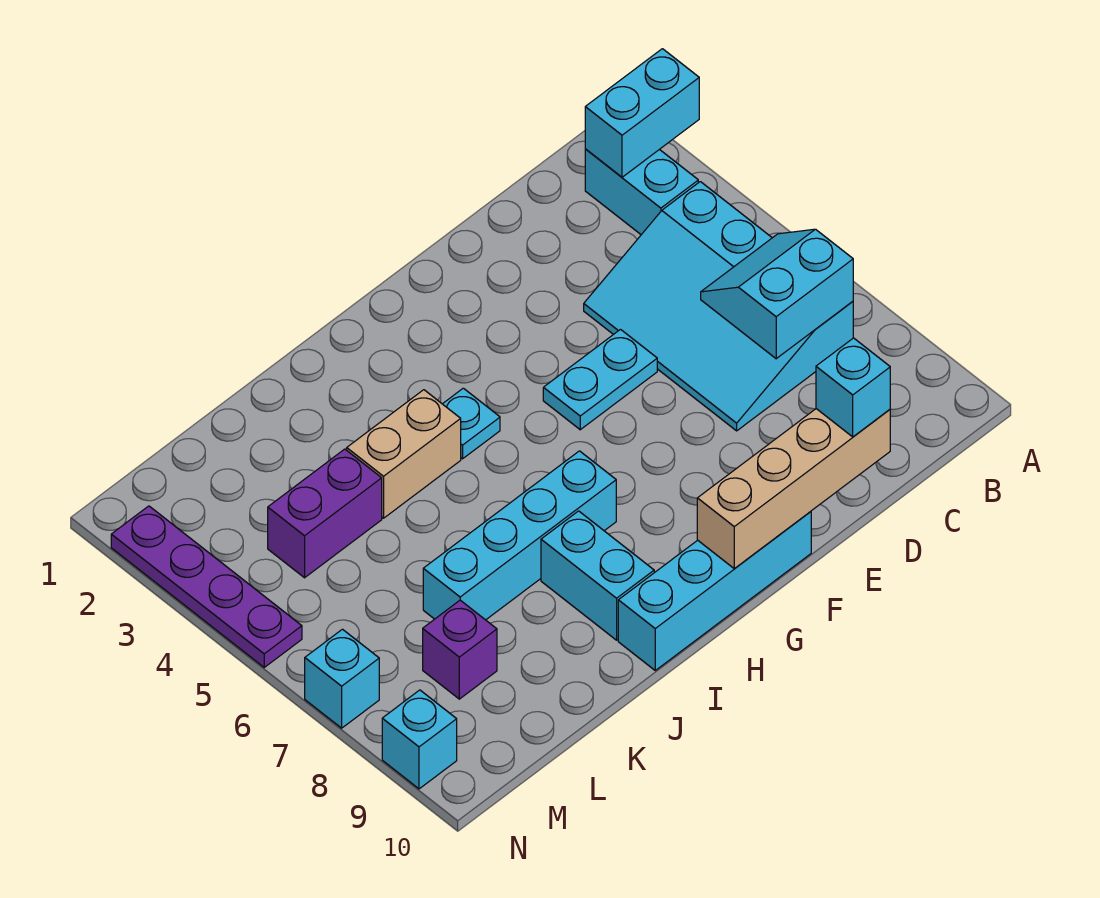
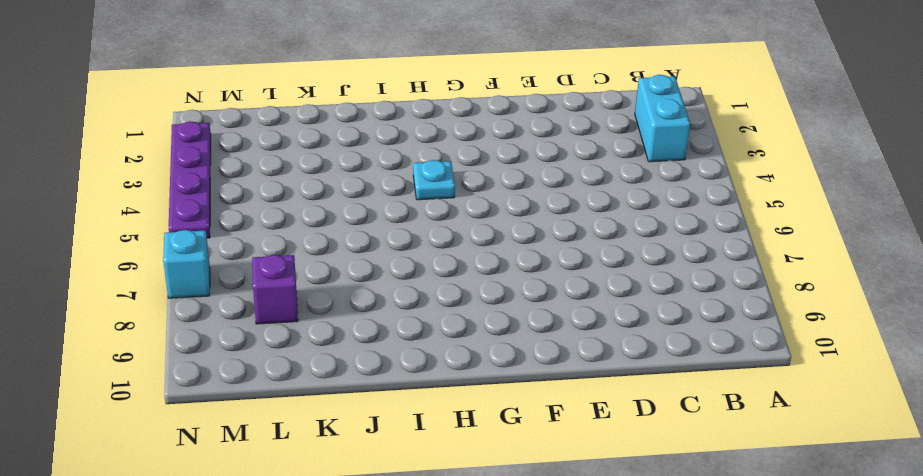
none -> cyan slope B4:D7 level 1 top B
none -> cyan plate E5:F5 level 1
none -> cyan brick F10:I10 level 1

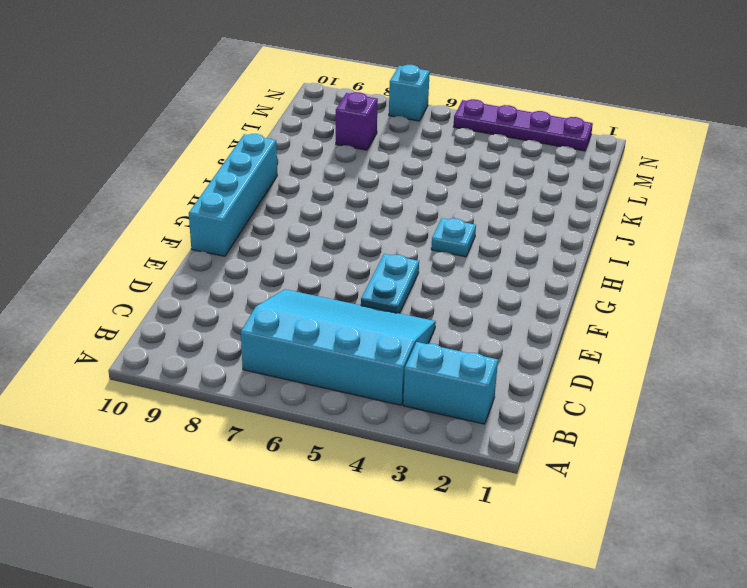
none -> cyan brick H7:K7 level 1
none -> tan brick I4:J4 level 1
none -> cyan brick I8:I9 level 1

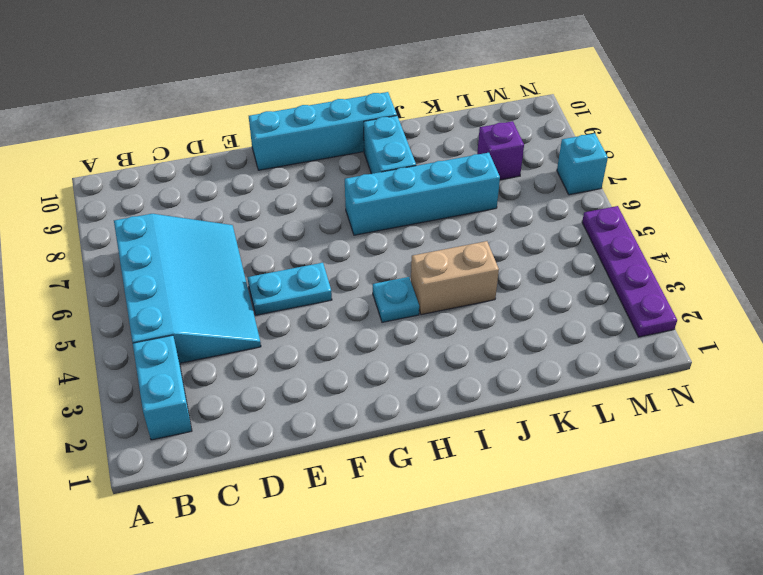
none -> purple brick K4:L4 level 1
none -> cyan brick N9 level 1
none -> cyan brick A2:B2 level 2

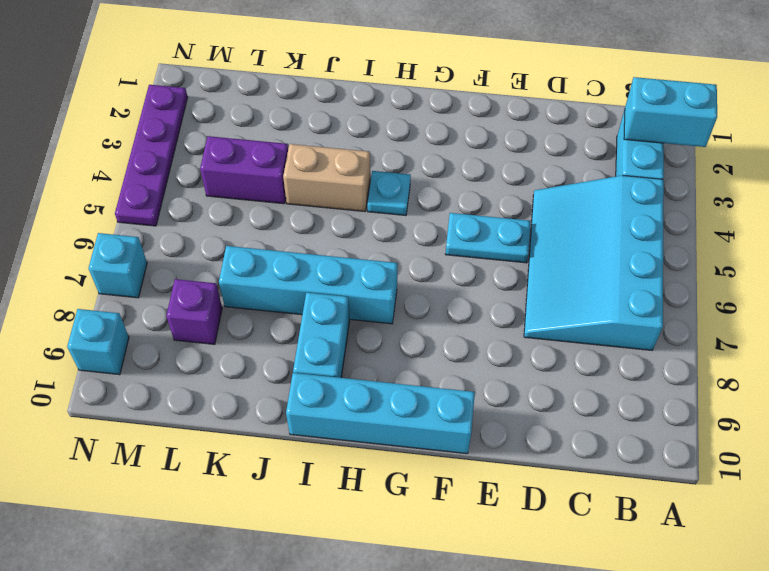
none -> cyan slope B6:C7 level 2 top 7
none -> tan brick D10:G10 level 2
none -> cyan brick D10 level 3

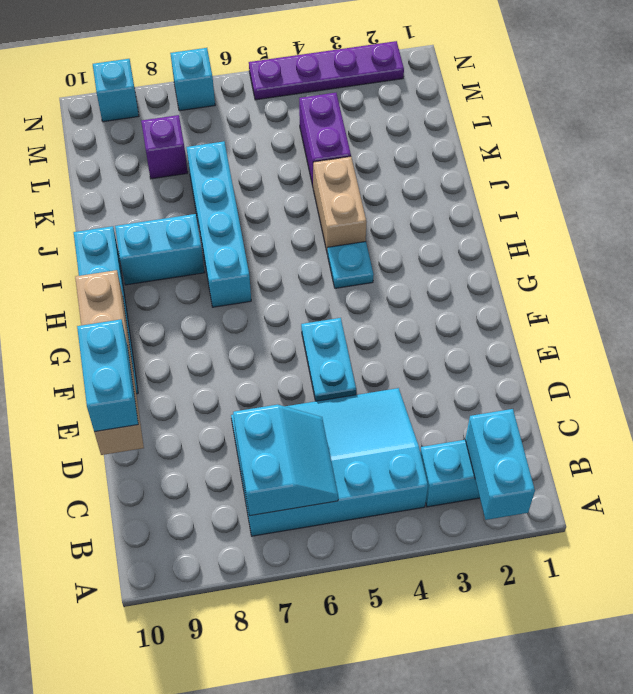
cyan brick D10:E10 level 3 -> cyan brick D10 level 3

